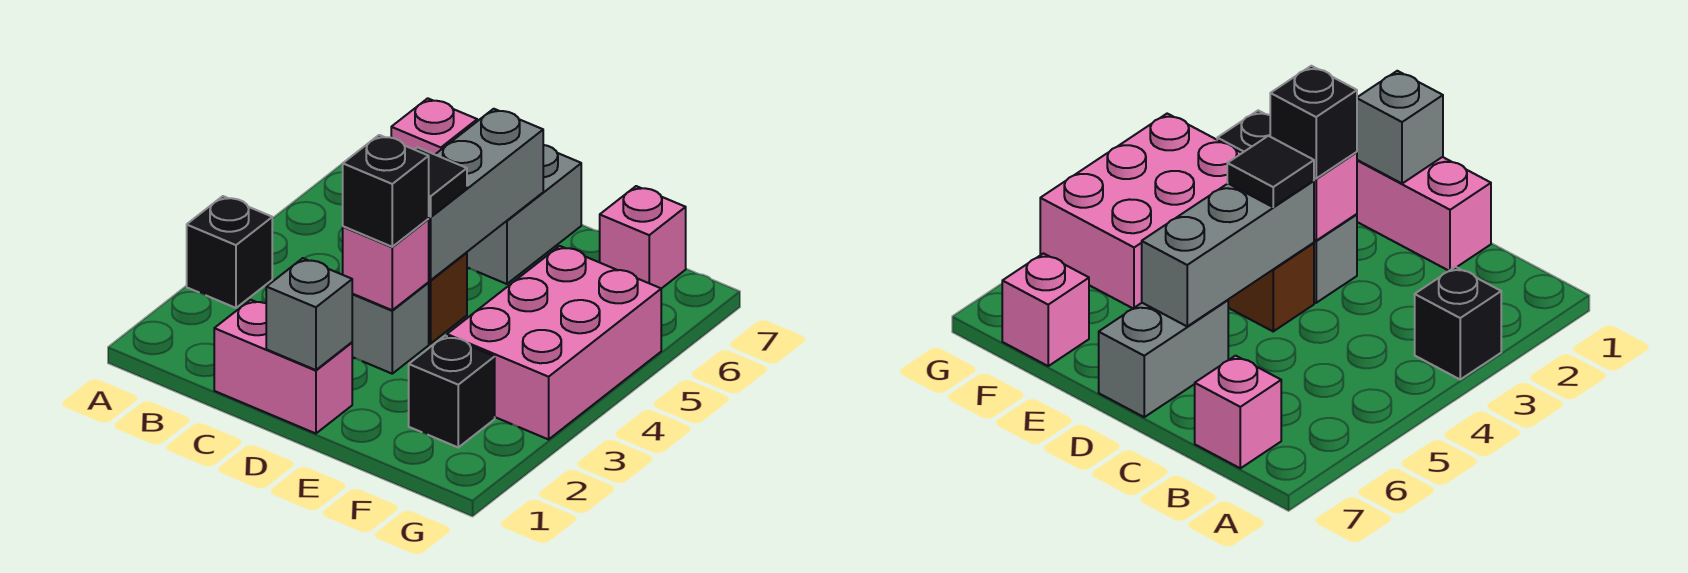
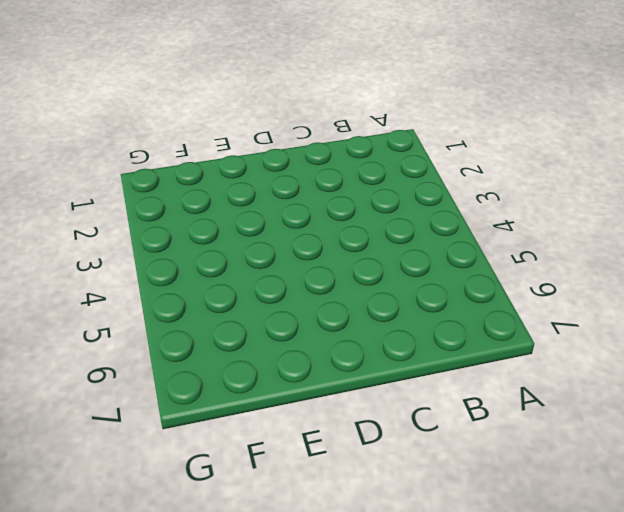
none -> black brick A3 level 1
none -> pink brick B7 level 1
none -> pink brick C1:D1 level 1

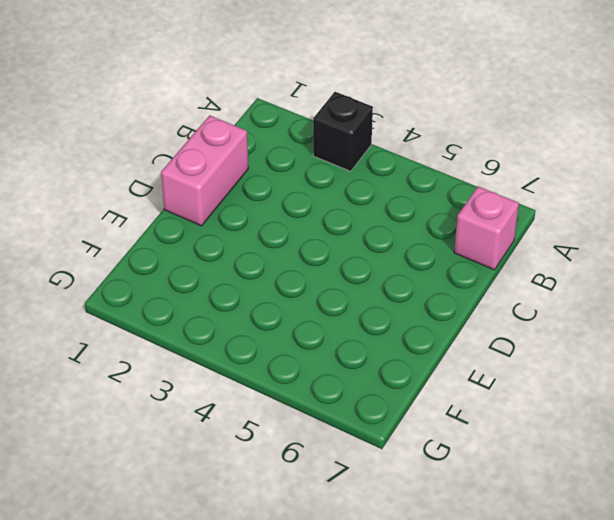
none -> grey brick D3 level 1
none -> brown brick D4 level 1
none -> grey brick D6:D7 level 1

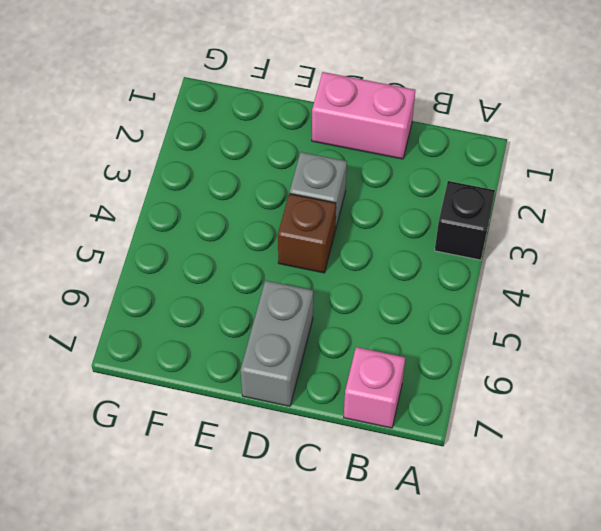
none -> black brick F2 level 1
none -> pink brick F3:G5 level 1
none -> pink brick F7 level 1

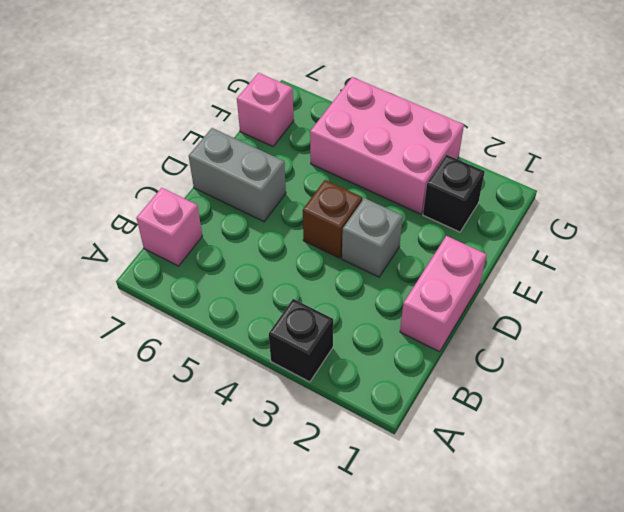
none -> grey brick D1 level 2
none -> pink brick D3 level 2
none -> grey brick D4:D6 level 2

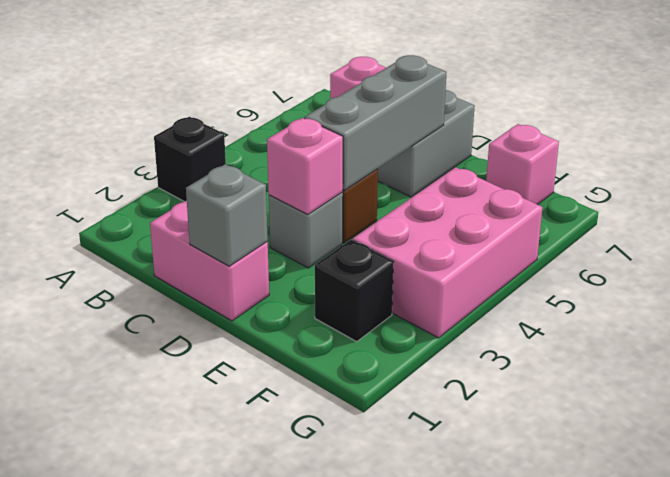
none -> black brick D3 level 3
none -> black tile D4 level 3

